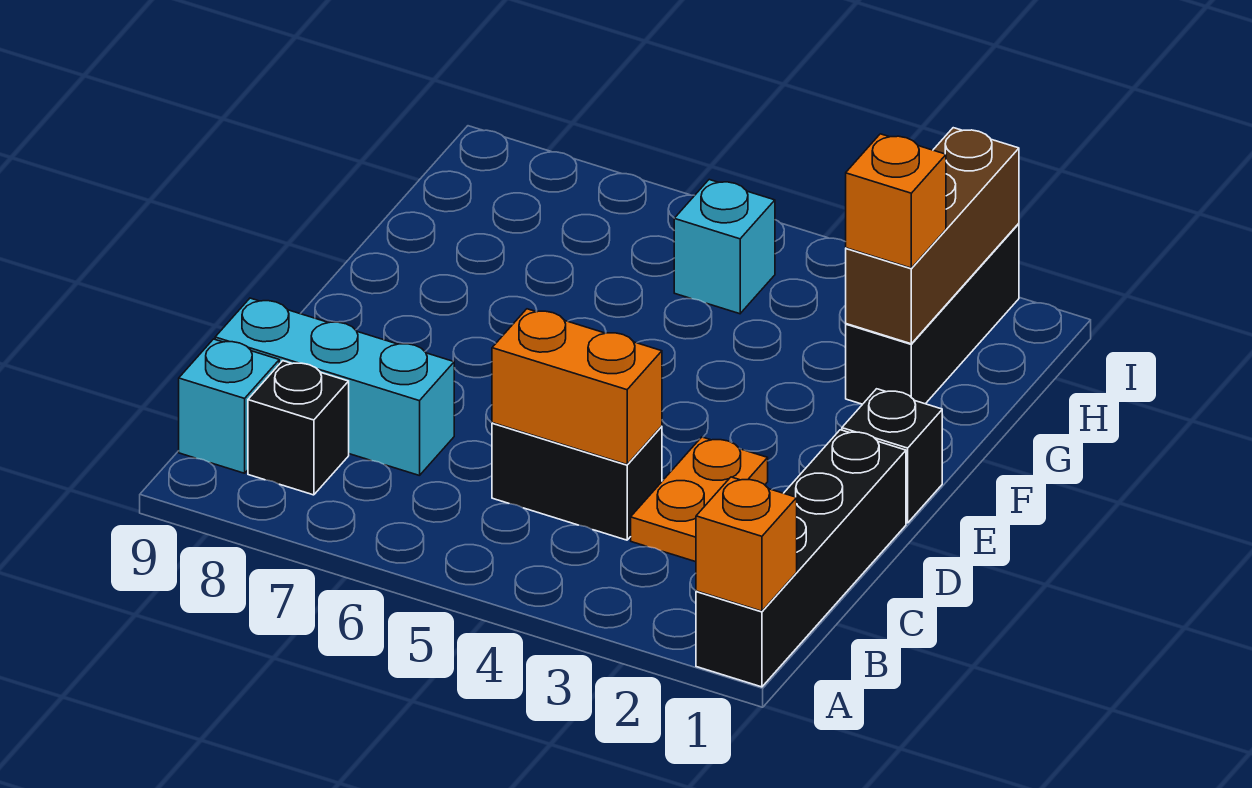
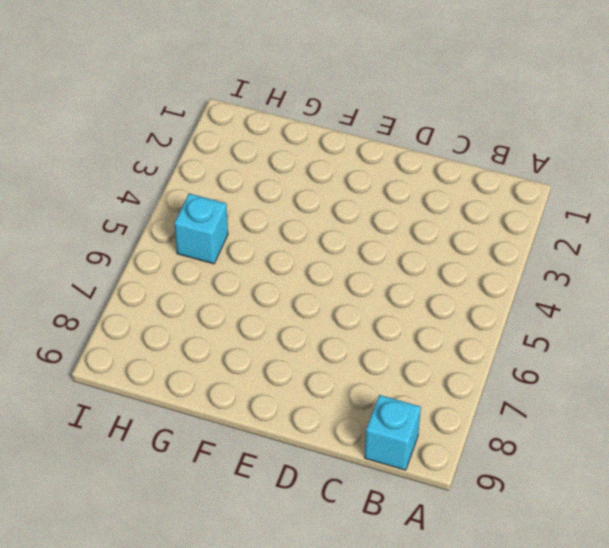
none -> black brick A1:D1 level 1
none -> black brick B8 level 1
none -> orange plate C3:D3 level 1

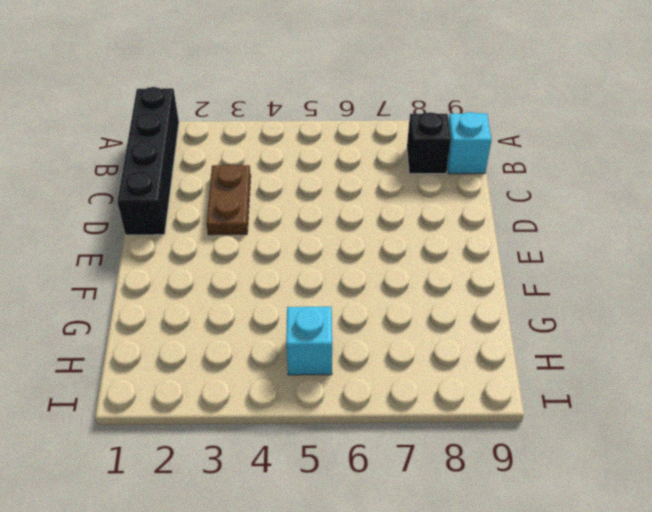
brown plate C3:D3 level 1 -> orange plate C3:D3 level 1
none -> black brick C4:C5 level 1
none -> cyan brick C7:C9 level 1
none -> black brick E1 level 1

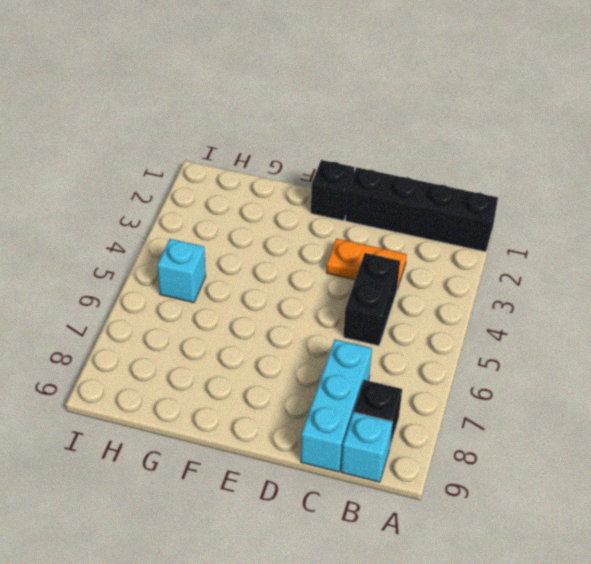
none -> black brick G2:I2 level 1
none -> orange brick A1 level 2
none -> orange brick C4:C5 level 2

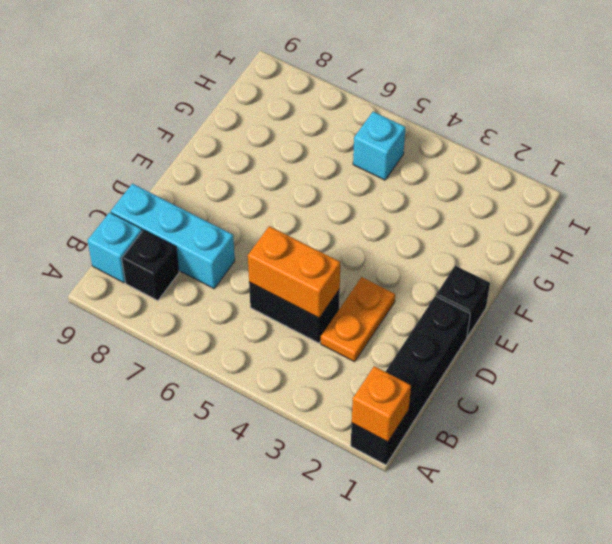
none -> black brick G2:I2 level 1
none -> brown brick G2:I2 level 2
none -> orange brick G2 level 3

